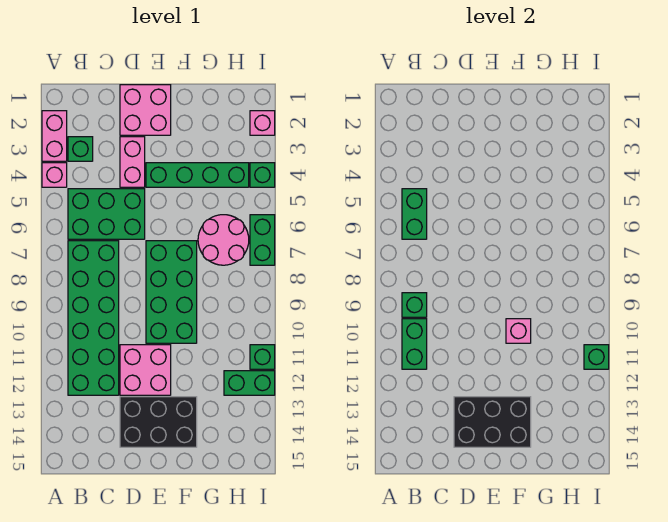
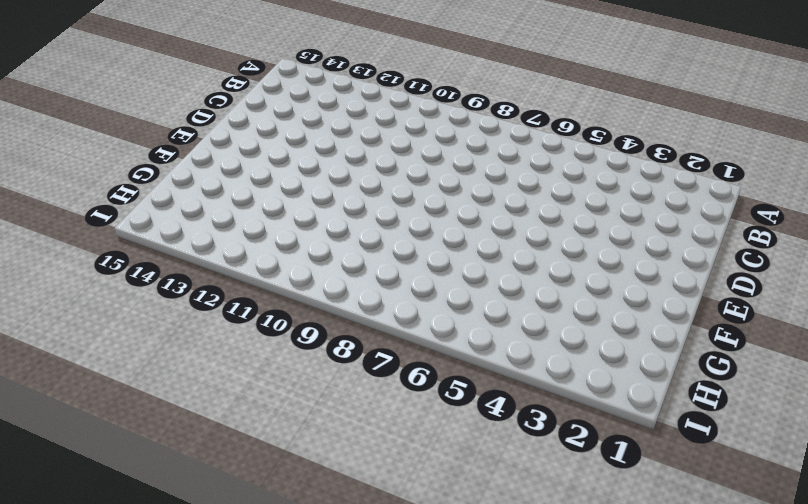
none -> pink brick A2:A3 level 1
none -> pink brick A4 level 1
none -> green brick B3 level 1

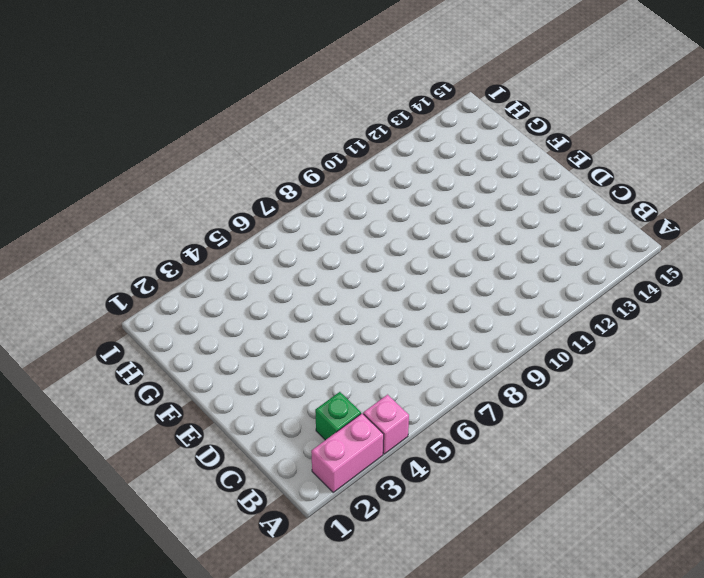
none -> green brick B5:D6 level 1
none -> green brick B7:C12 level 1
none -> pink brick D1:E2 level 1

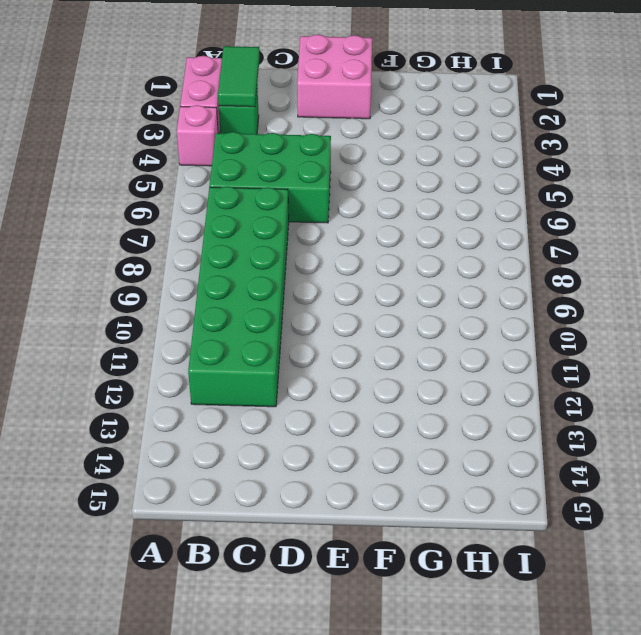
green tile B2:B3 level 2 -> none
none -> pink brick D3:D4 level 1
none -> pink brick D11:E12 level 1
none -> black brick D13:F14 level 1

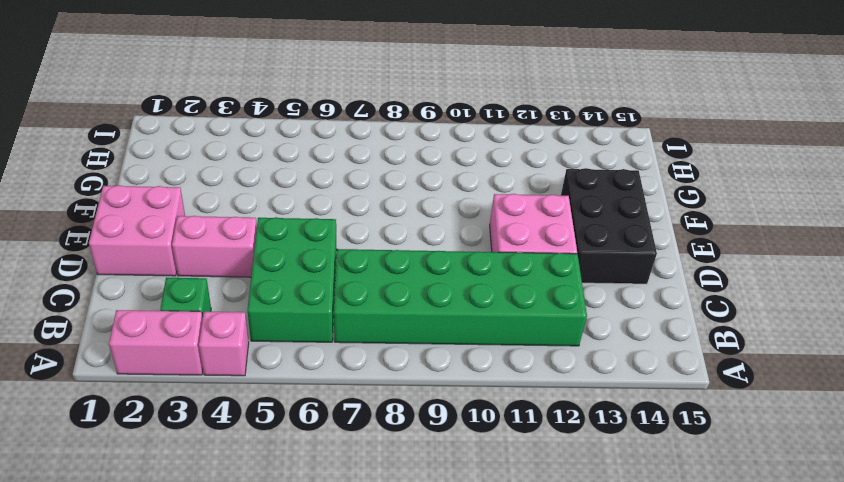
none -> green brick E4:H4 level 1
none -> green brick E7:F10 level 1
none -> pink round brick G6:H7 level 1

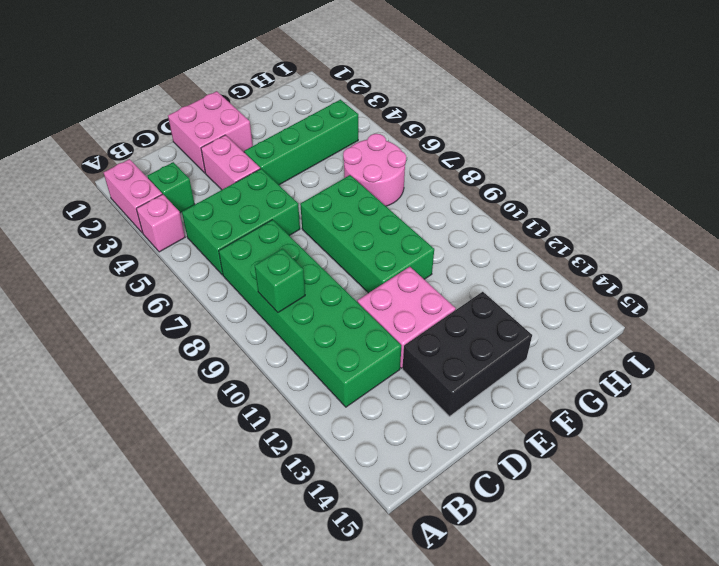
none -> green brick H12:I12 level 1
none -> pink brick I2 level 1
none -> green brick I4 level 1

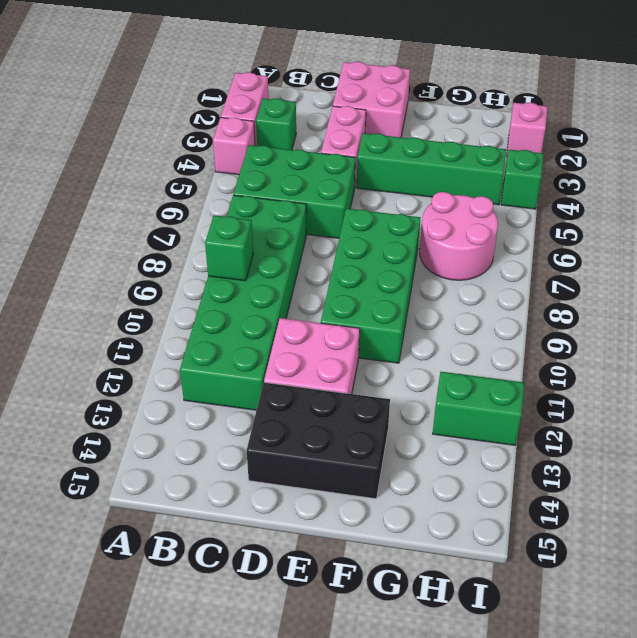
none -> green brick I6:I7 level 1
none -> green brick I11 level 1
none -> green brick B5:B6 level 2

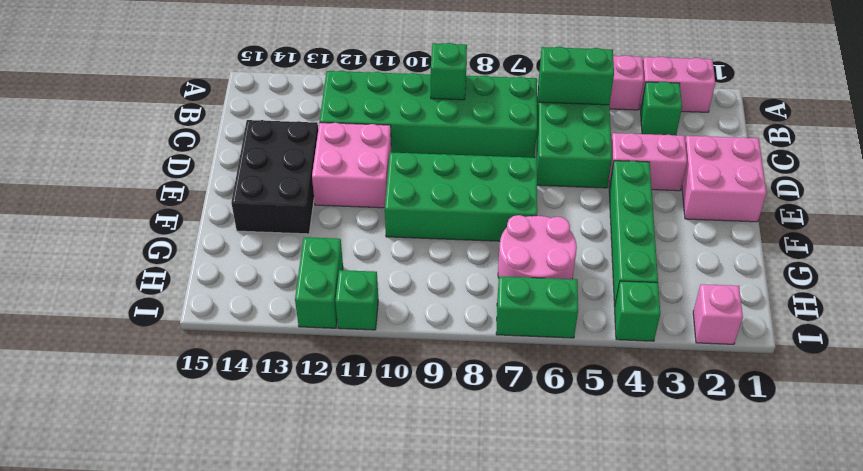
none -> green brick B10:B11 level 2
none -> black brick D13:F14 level 2
none -> pink brick F10 level 2

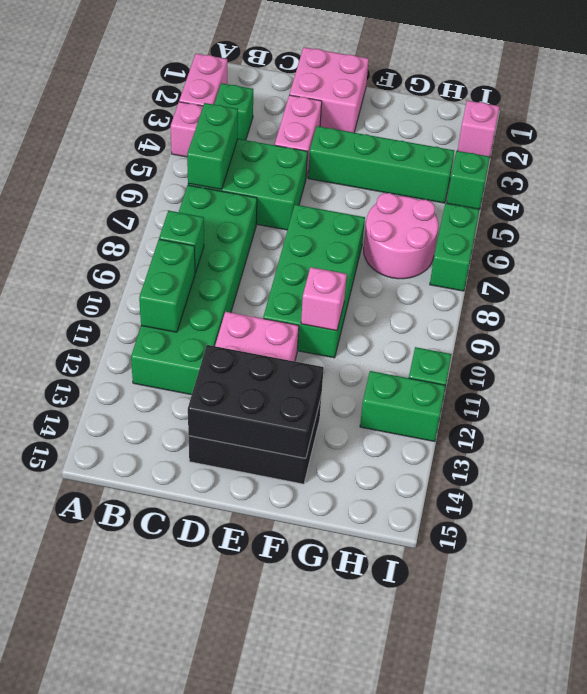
none -> green brick I11 level 2

